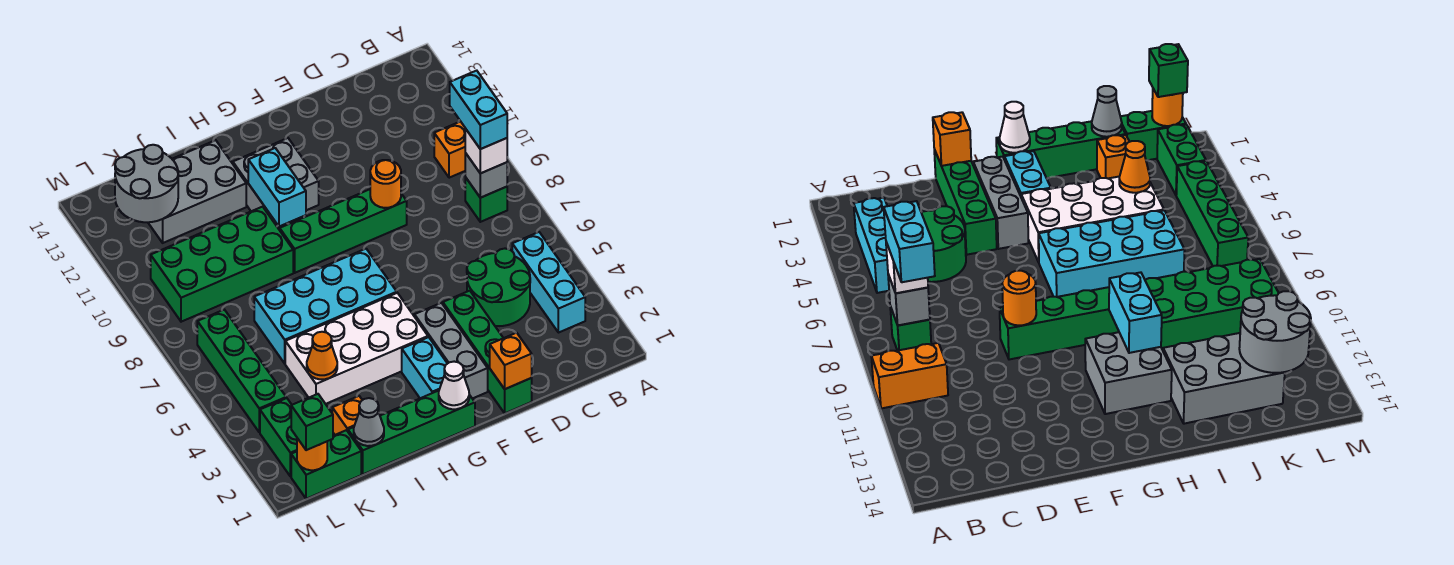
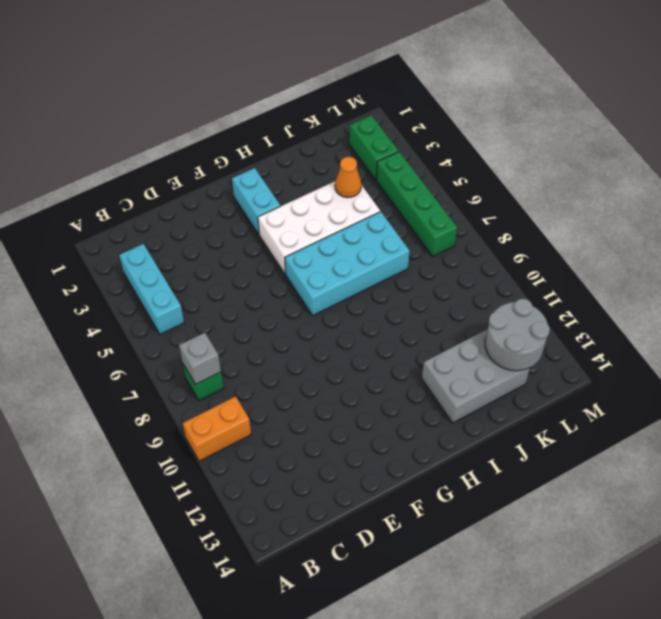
none -> green round brick C4:D5 level 1
none -> green brick E1:E4 level 1
none -> green brick E9:H9 level 1
none -> grey brick F2:F4 level 1

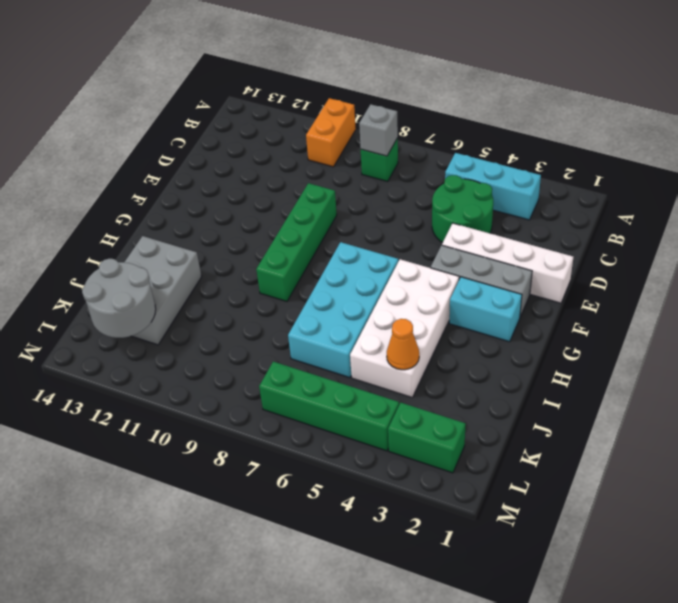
white brick E1:E4 level 1 -> green brick E1:E4 level 1
none -> green brick G1:J1 level 1
none -> grey brick G11:H12 level 1
none -> green brick I9:L10 level 1
none -> orange brick J2 level 1

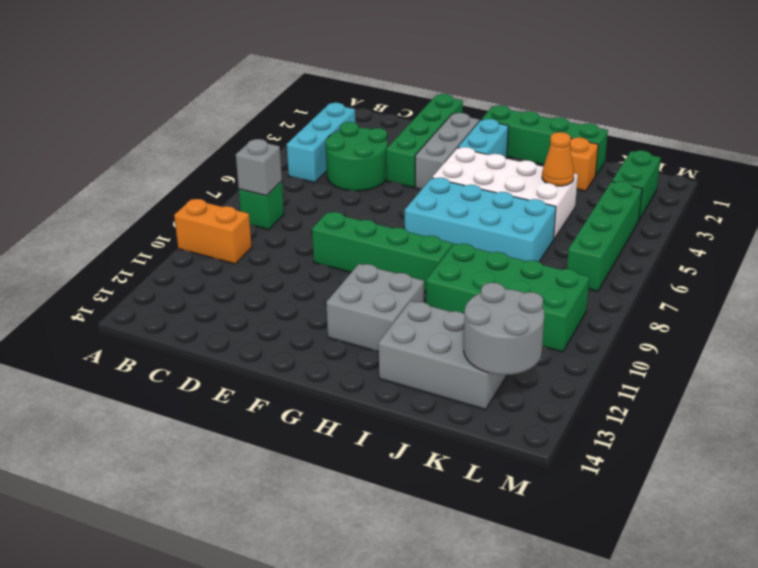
none -> green brick K1:L1 level 1
none -> orange brick E1 level 2
none -> orange round brick E9 level 2
none -> white cone G1 level 2

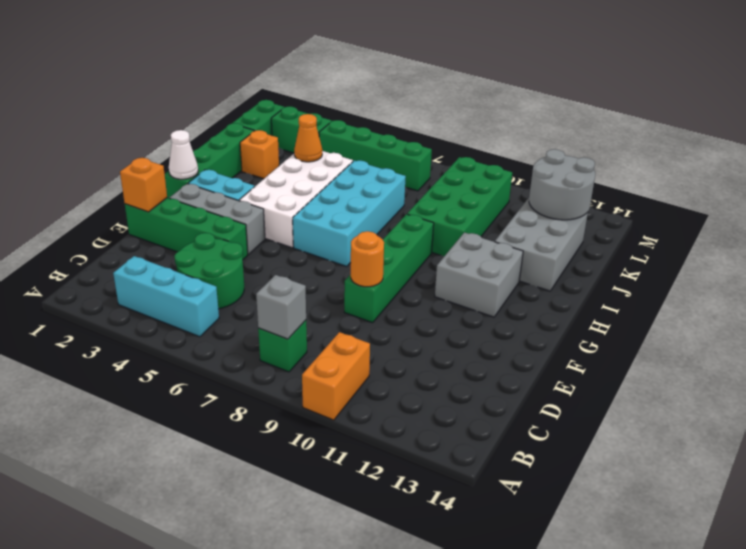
none -> cyan brick H10:H11 level 2
none -> grey cone J1 level 2
none -> orange round brick L1 level 2
none -> white brick B8 level 3

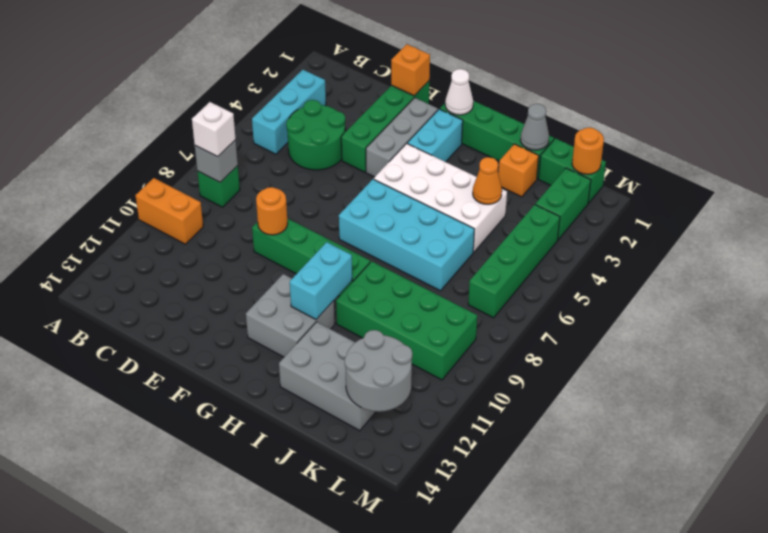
none -> green brick L1 level 3
none -> cyan brick B8:B9 level 4

